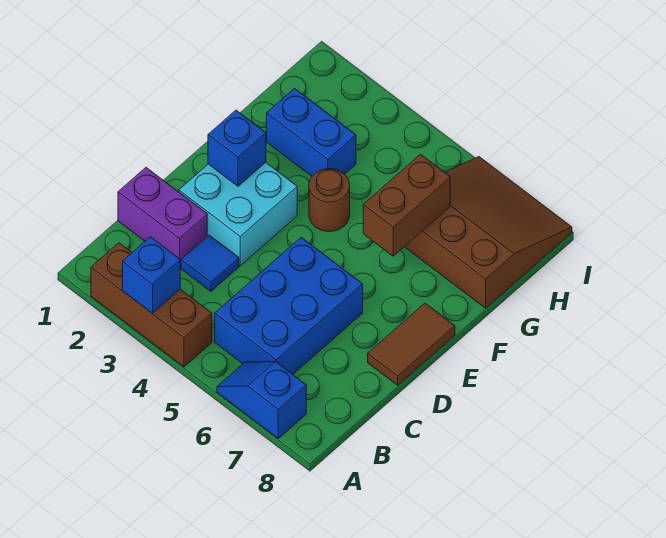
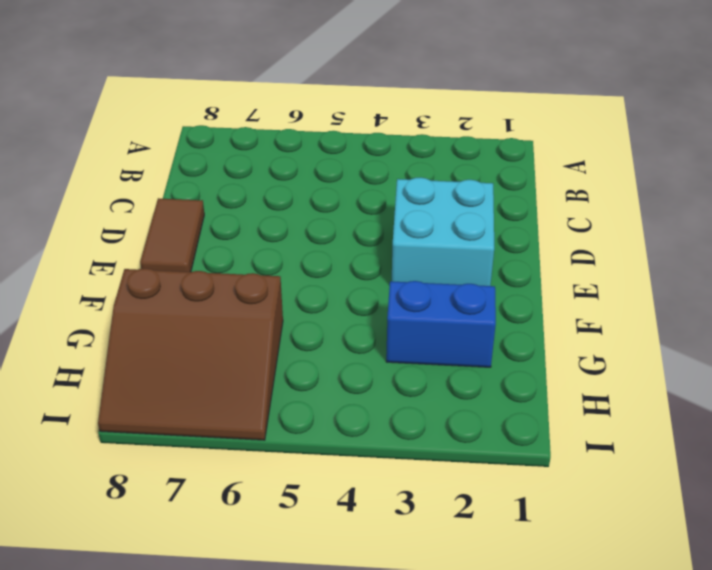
none -> brown brick A2:A4 level 1
none -> blue slope A6:A7 level 1 top 7
none -> blue brick B5:D6 level 1

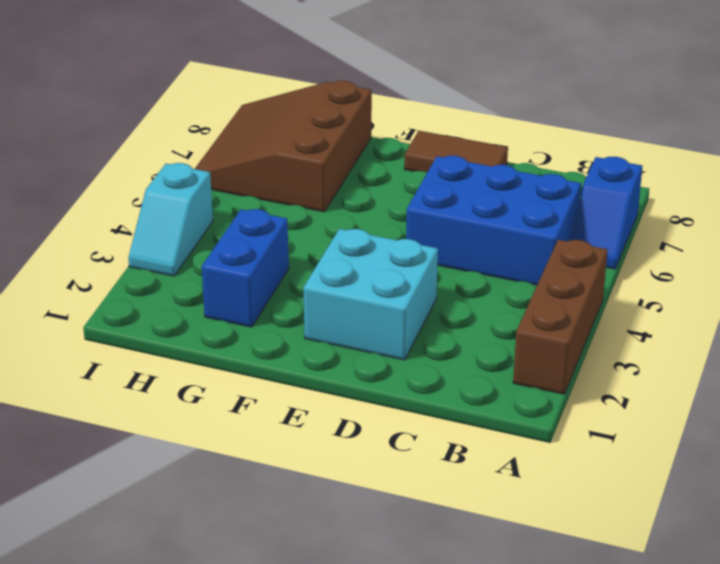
cyan slope I3:I4 level 1 top 4 -> none
none -> purple brick C1:C2 level 1
none -> blue tile C3 level 1
none -> brown round brick F4 level 1

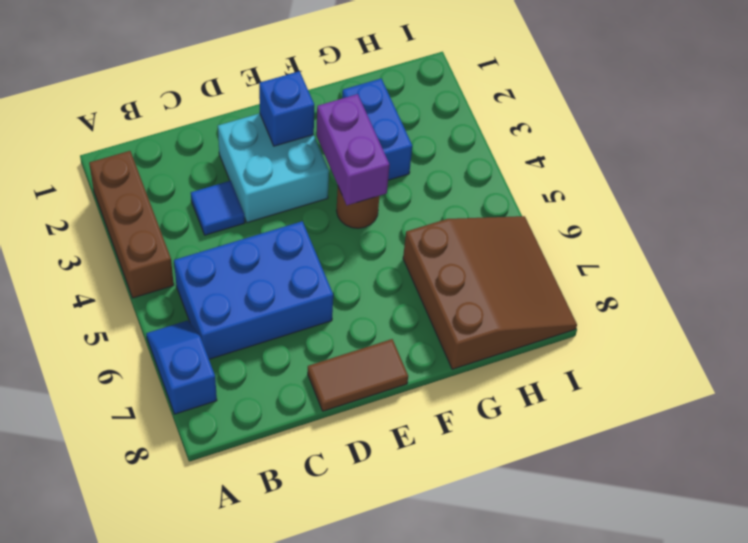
purple brick F3:F4 level 2 -> purple brick C1:C2 level 1
none -> blue brick A3 level 2
none -> brown brick F6:G6 level 2

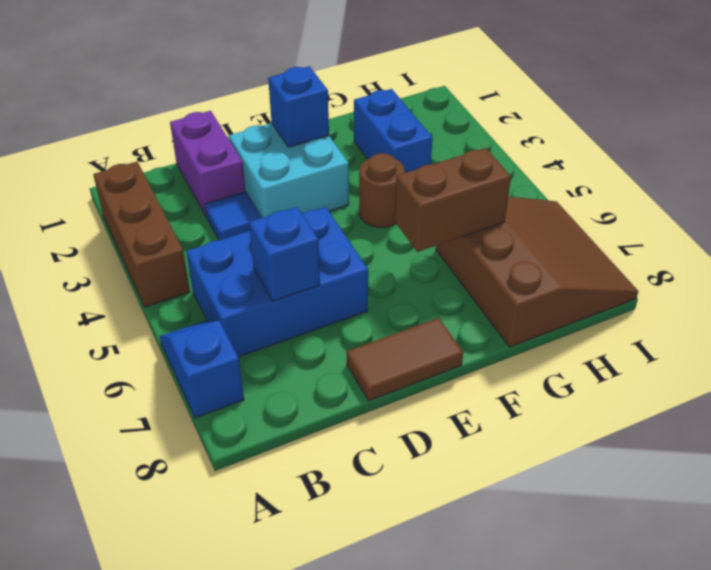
blue brick C6 level 2 -> blue brick A3 level 2

